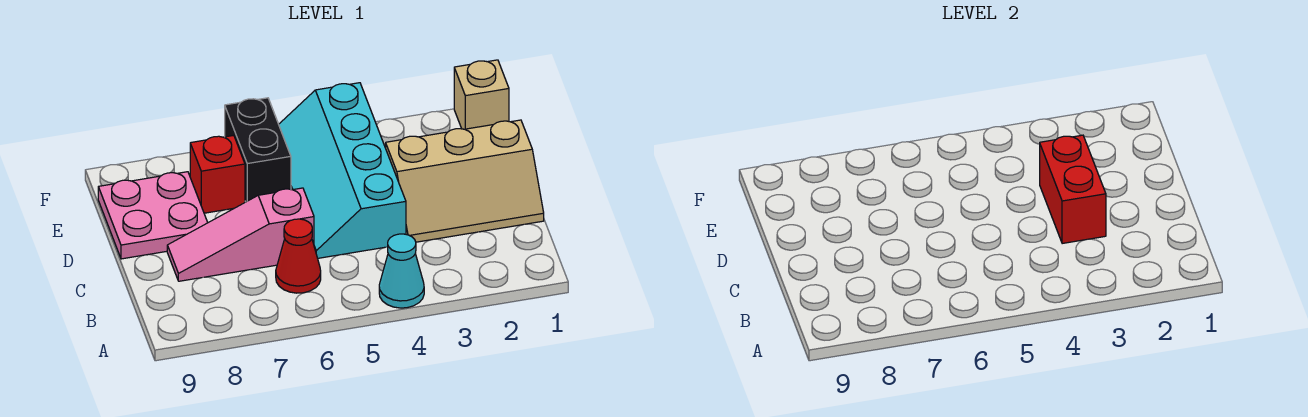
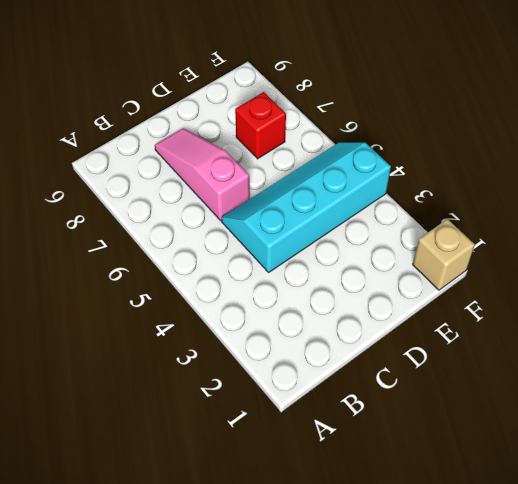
none -> cyan cone A4 level 1
none -> red cone B6 level 1

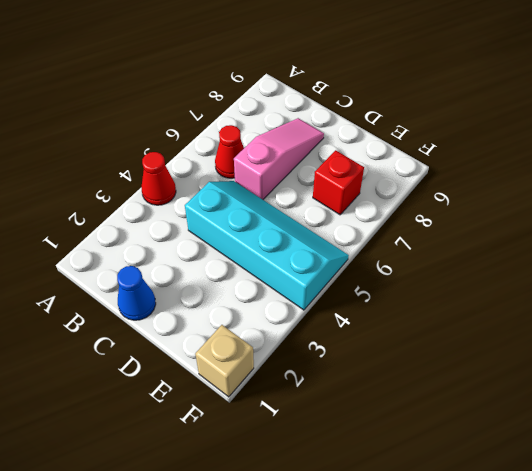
red cone A4 level 1 -> cyan cone A4 level 1
blue cone C1 level 1 -> tan slope C1:D3 level 1 top D
none -> pink plate D8:E9 level 1
none -> black brick E6:F6 level 1

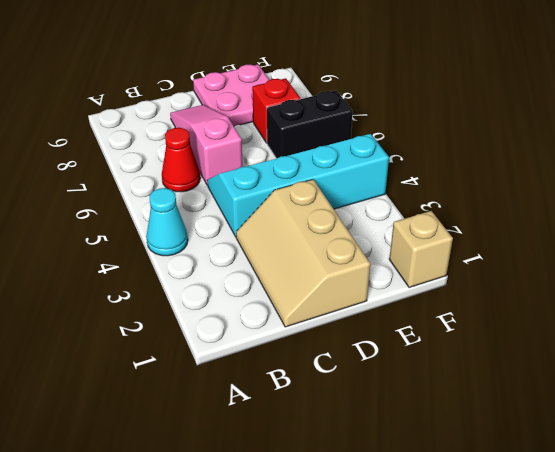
none -> red brick C3:D3 level 2

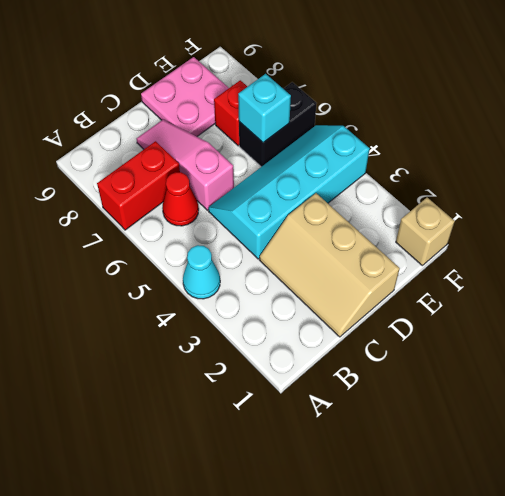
red brick A7:B7 level 1 -> red brick C3:D3 level 2
cyan brick E6 level 2 -> none

